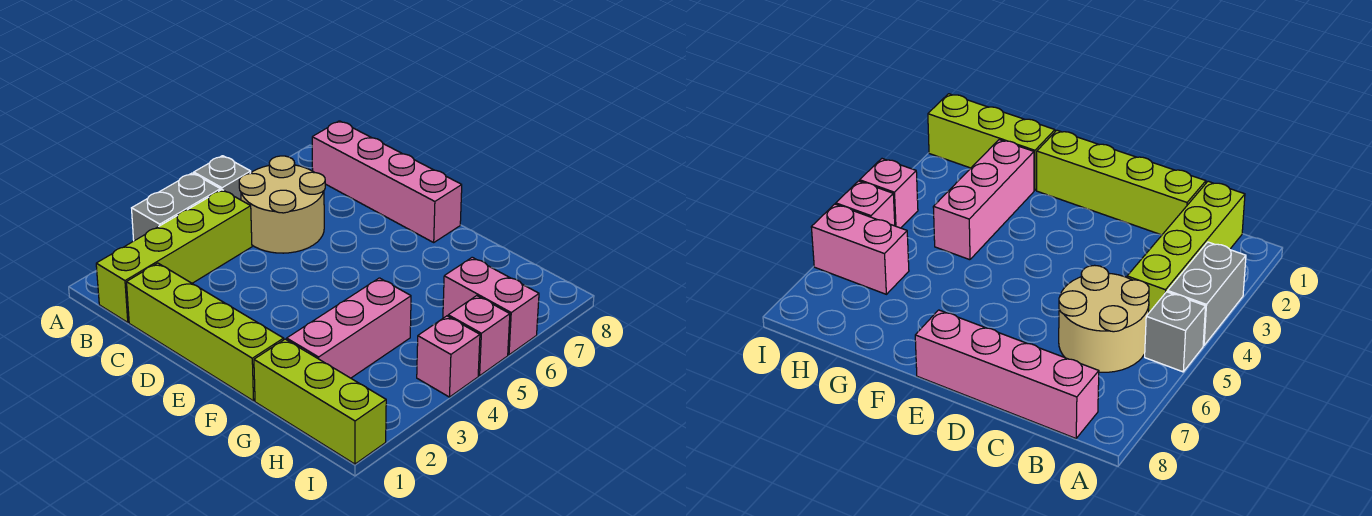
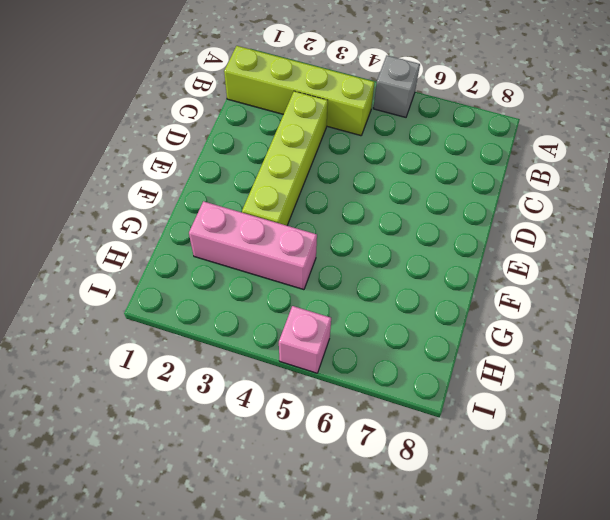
lime brick C3:F3 level 1 -> lime brick C1:F1 level 1
none -> grey brick A3:A4 level 1
none -> tan round brick B5:C6 level 1

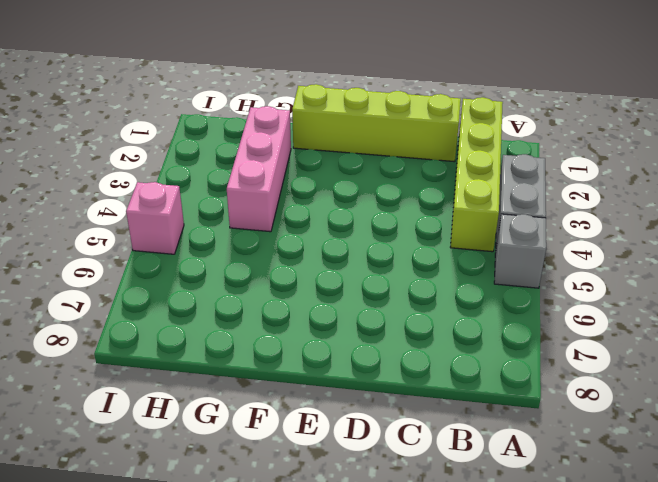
none -> tan round brick B5:C6 level 1
none -> pink brick B8:E8 level 1

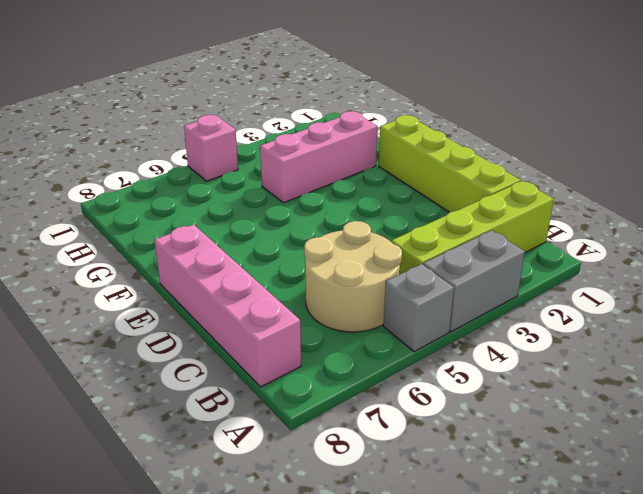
none -> lime brick G1:I1 level 1
none -> pink brick H6:I6 level 1

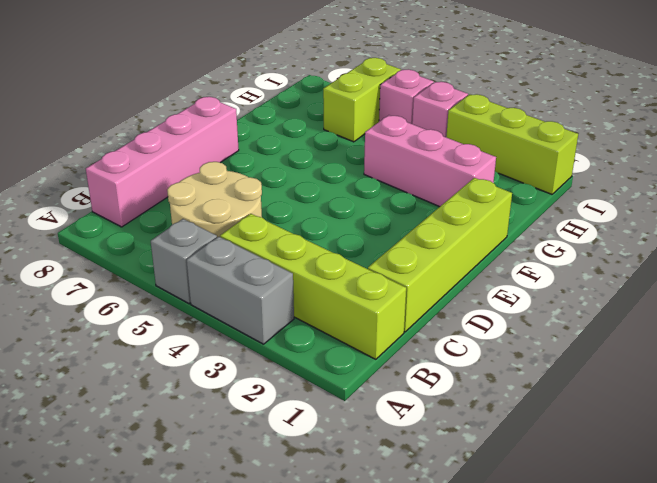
lime brick H6:I6 level 1 -> pink brick H6:I6 level 1
lime brick I1:I3 level 1 -> lime brick G1:I1 level 1

